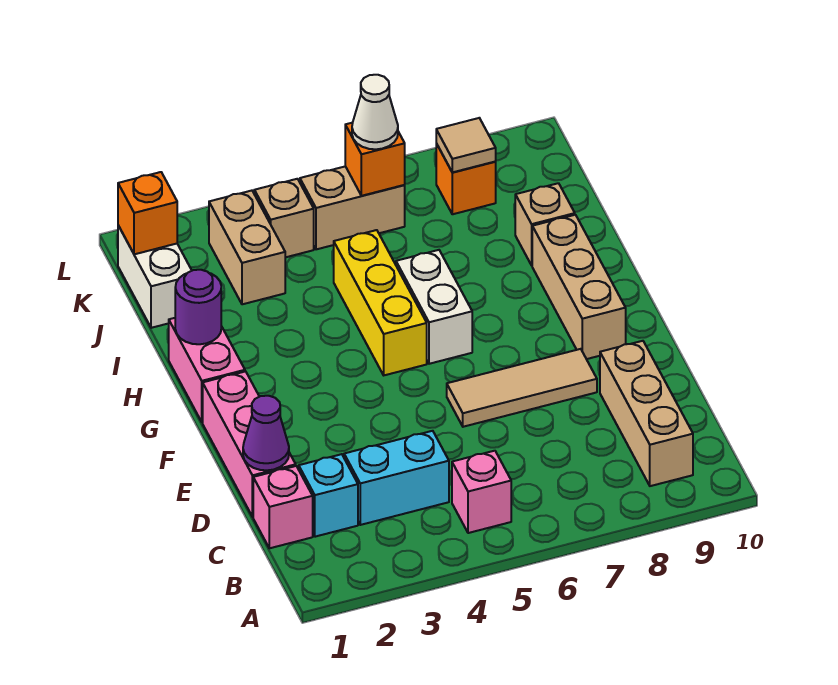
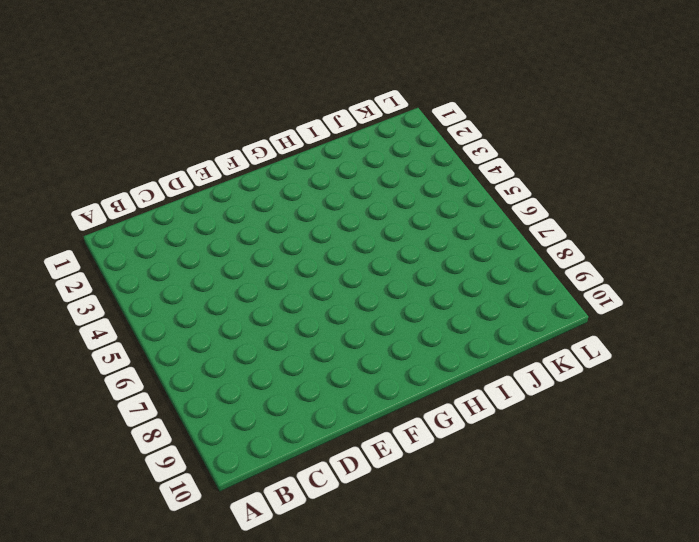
none -> pink brick B5 level 1
none -> tan brick B9:D9 level 1
none -> pink brick C1 level 1

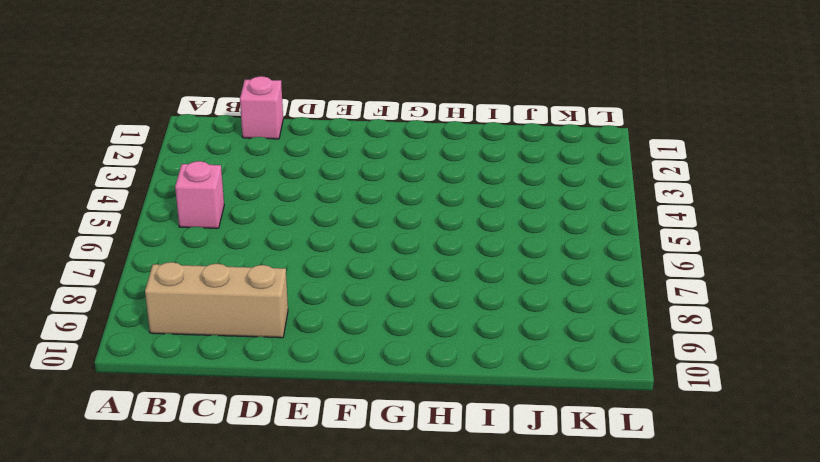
none -> cyan brick C2 level 1
none -> cyan brick C3:C4 level 1
none -> pink brick D1:F1 level 1

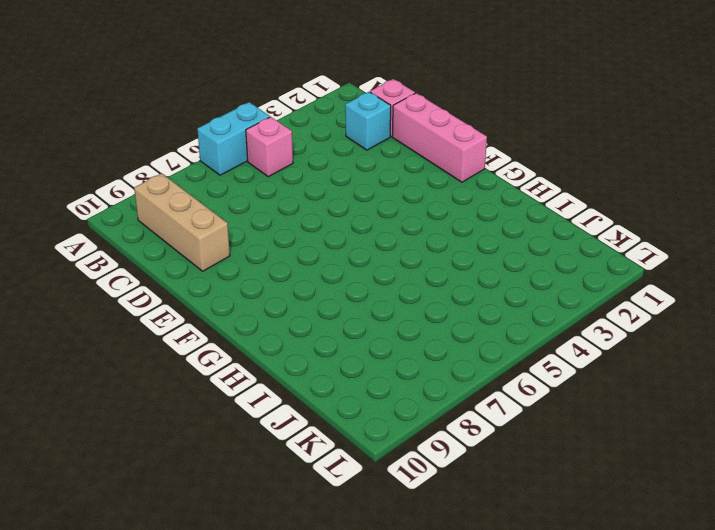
cyan brick A5:A6 level 1 -> cyan brick C3:C4 level 1
none -> tan tile E6:E8 level 1
none -> tan brick F9:H9 level 1
none -> pink brick G1:H1 level 1

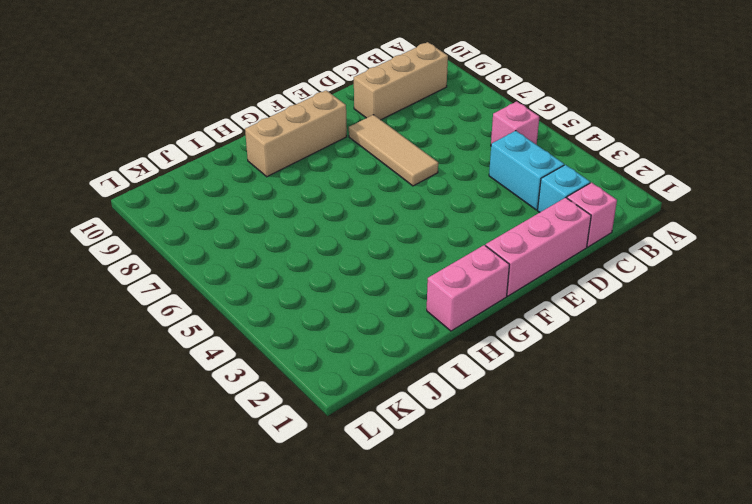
none -> yellow brick G5:I5 level 1
none -> white brick G6:H6 level 1
none -> tan brick I9 level 1

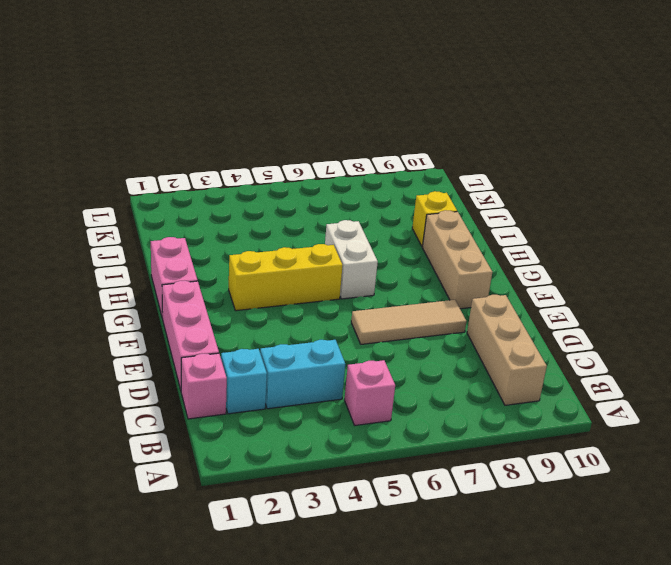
yellow brick G3:G5 level 1 -> yellow brick G5:I5 level 1
yellow brick I9 level 1 -> tan brick I9 level 1
none -> white brick J1:K1 level 1
none -> tan brick J3:K3 level 1
none -> tan brick K4 level 1

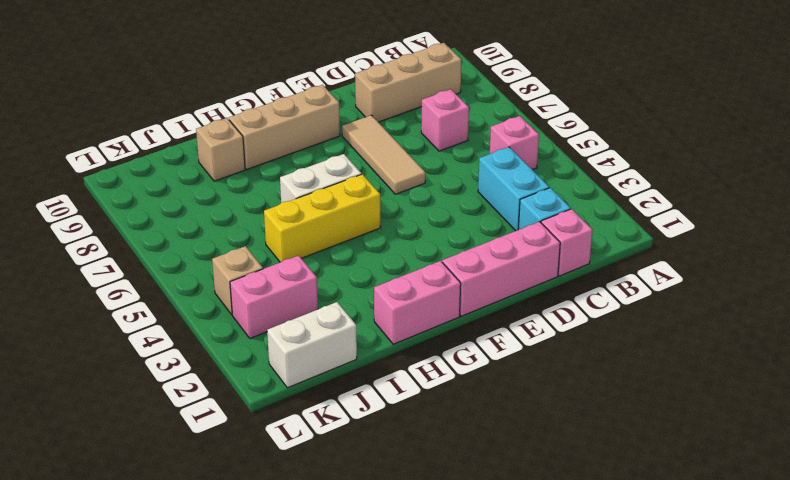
pink brick C7 level 1 -> none
pink brick J3:K3 level 1 -> tan brick J3:K3 level 1
none -> tan brick K5:K6 level 1
none -> orange brick K8 level 1
none -> purple cone D1 level 2

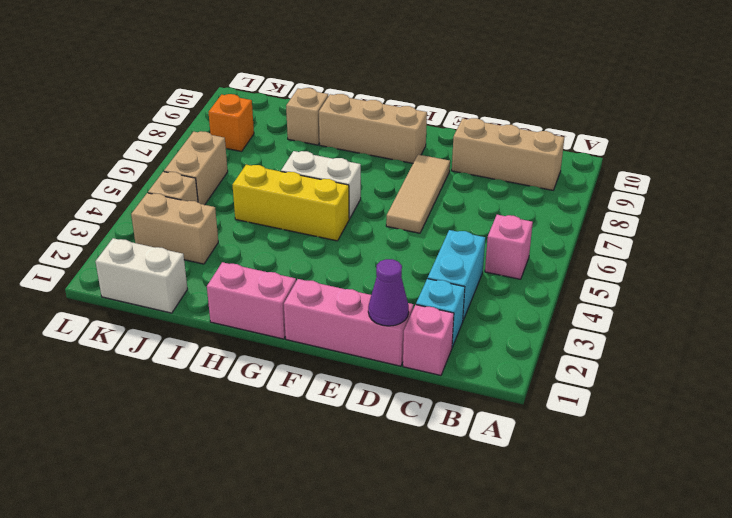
none -> purple round brick H1 level 2
none -> orange brick K1 level 2
none -> orange brick K6 level 2

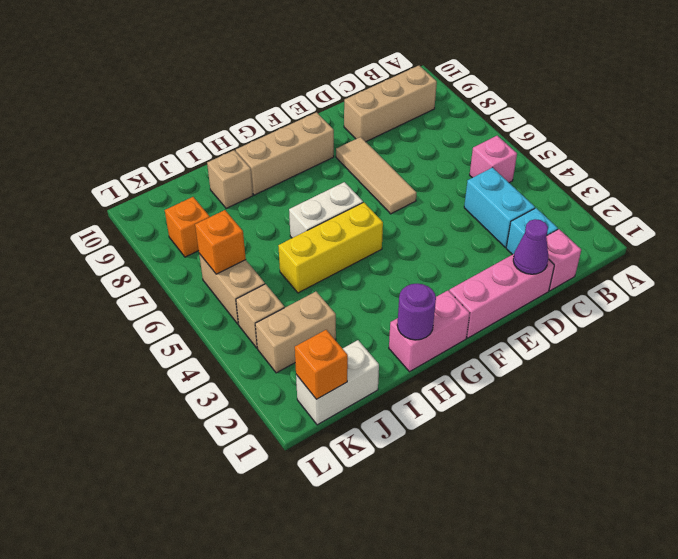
none -> tan tile K8 level 2
none -> white cone K6 level 3

